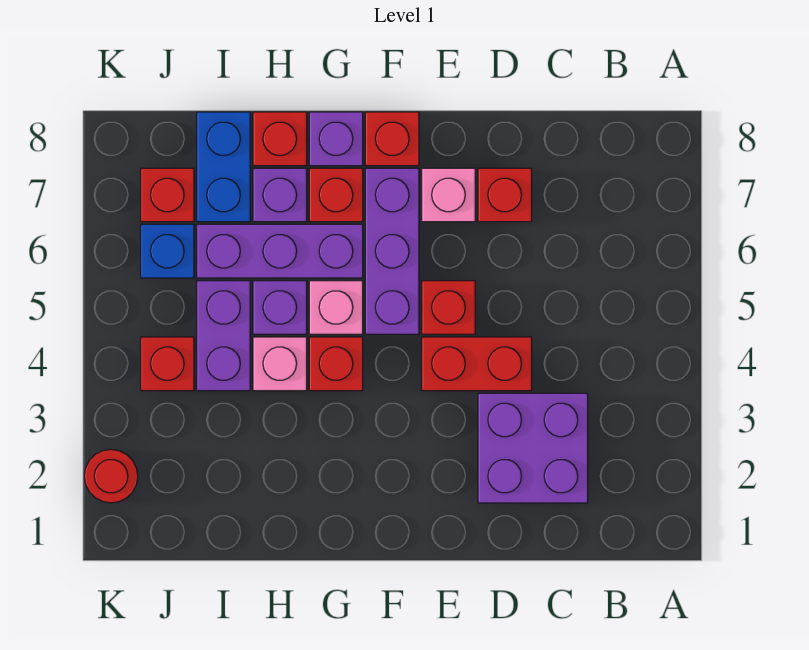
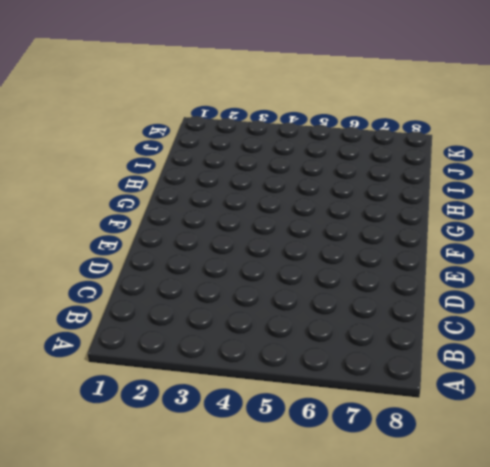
none -> purple brick C2:D3 level 1
none -> red brick D4:E4 level 1
none -> red brick D7 level 1

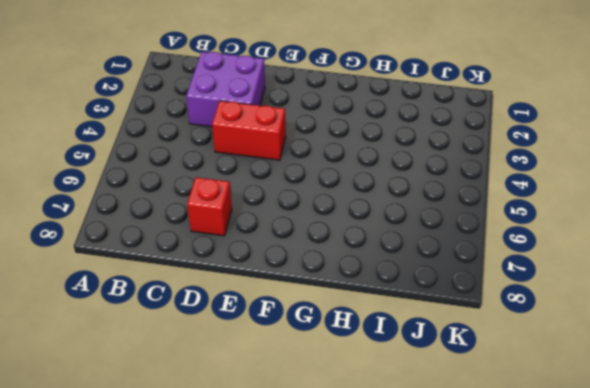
none -> red brick E5 level 1
none -> pink brick E7 level 1
none -> purple brick F5:F7 level 1

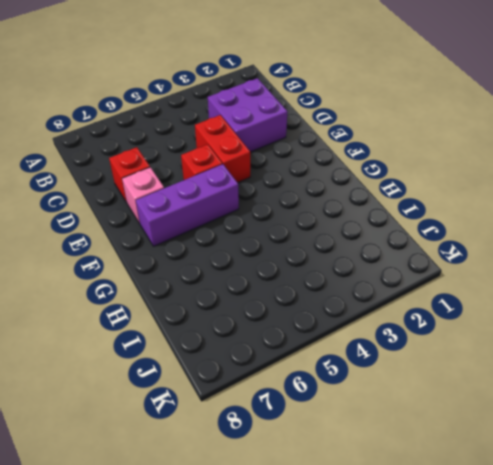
none -> red brick F8 level 1
none -> red brick G4 level 1
none -> pink brick G5 level 1

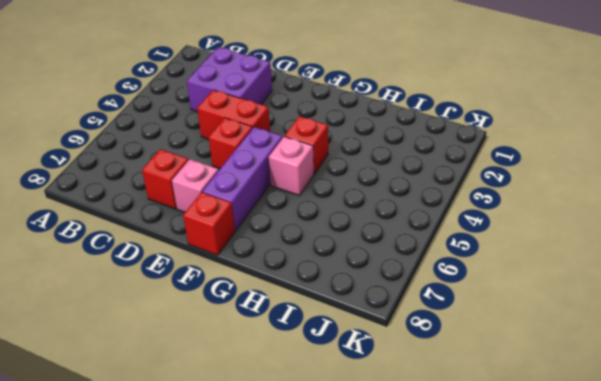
none -> purple brick G6:I6 level 1
none -> red brick G7 level 1
none -> purple brick G8 level 1

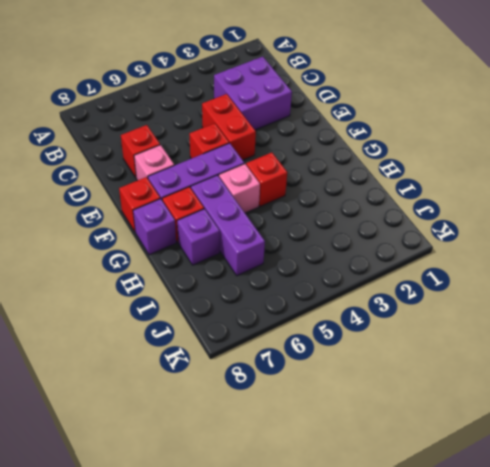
none -> pink brick H4 level 1
none -> purple brick H5 level 1
none -> red brick H8 level 1

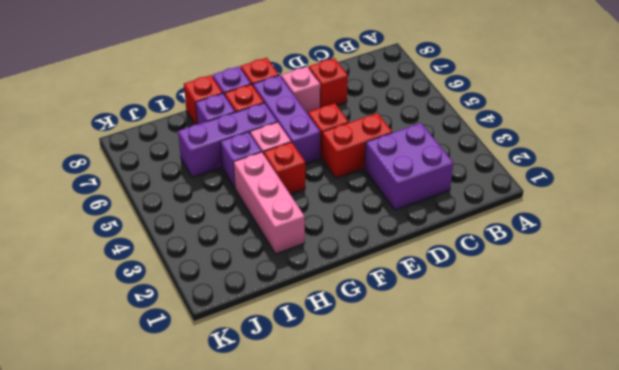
pink brick H2:H4 level 1 -> pink brick H4 level 1
none -> purple brick I4:I5 level 1
none -> blue brick I7:I8 level 1
none -> red brick J4 level 1

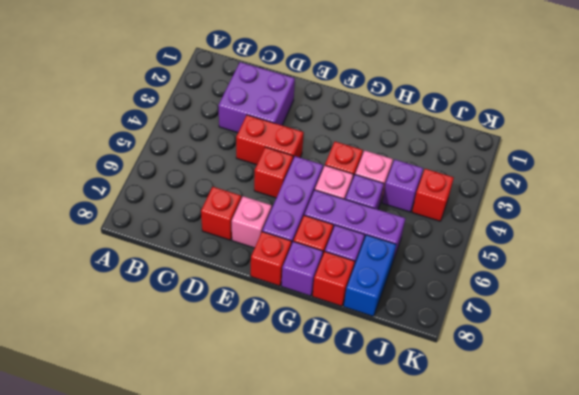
purple brick I4 level 1 -> purple brick I4:I5 level 1
none -> blue brick J6 level 1
none -> red brick J7 level 1
none -> red round brick K2 level 1

